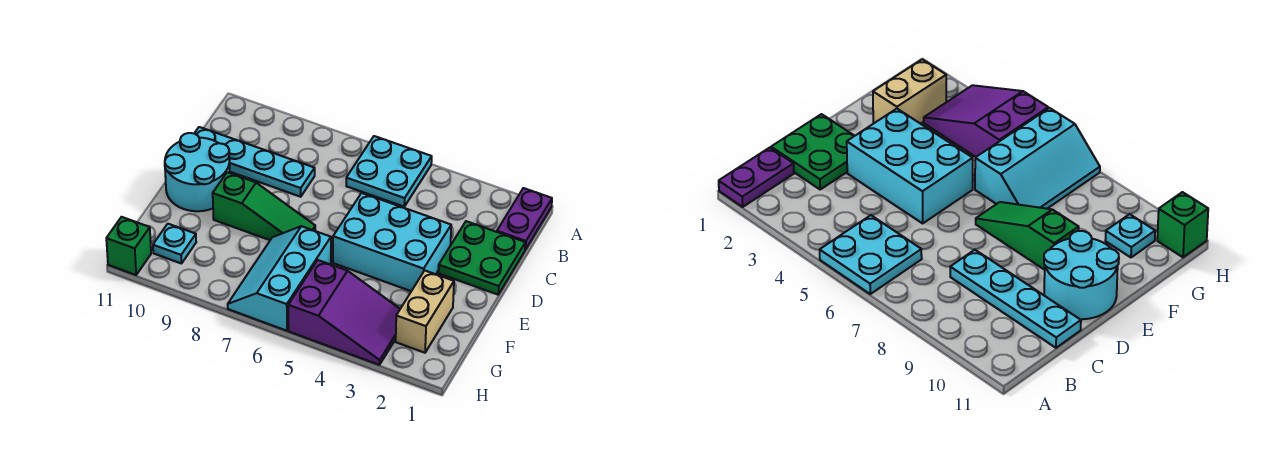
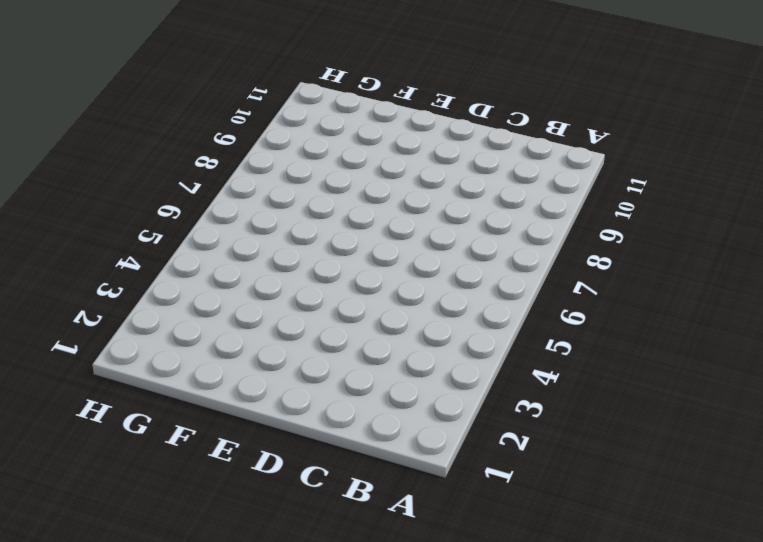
none -> purple plate A1:B1 level 1
none -> cyan plate A5:B6 level 1
none -> green plate C1:D2 level 1

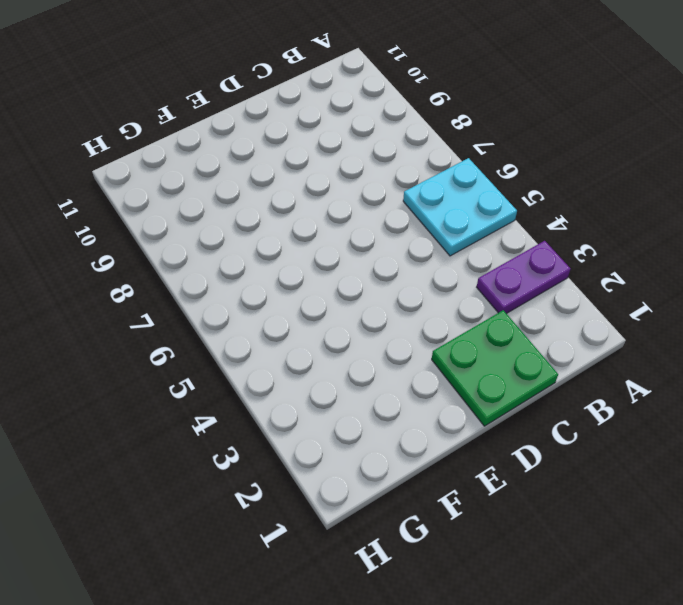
purple plate A3:B3 level 1 -> purple plate A1:B1 level 1
none -> cyan plate C8:C11 level 1
none -> cyan brick D3:E5 level 1
none -> cyan round brick D10:E11 level 1

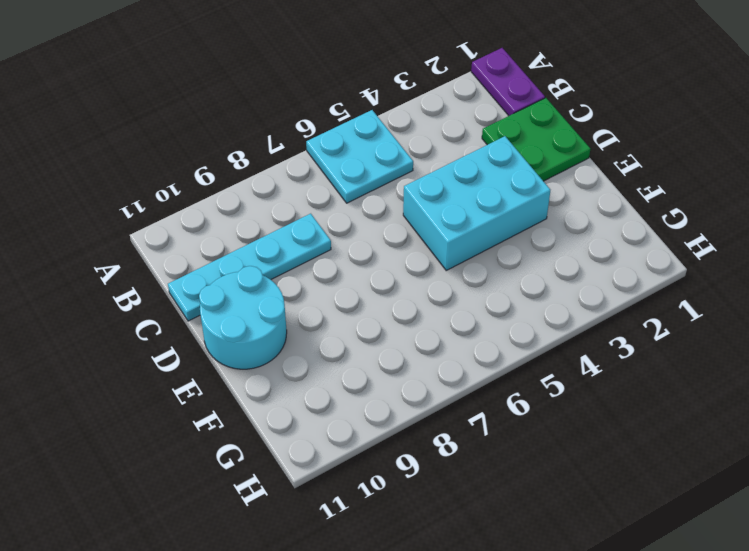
none -> green slope E7:E9 level 1 top 9
none -> tan brick F2:G2 level 1
none -> cyan slope F6:H7 level 1 top 6

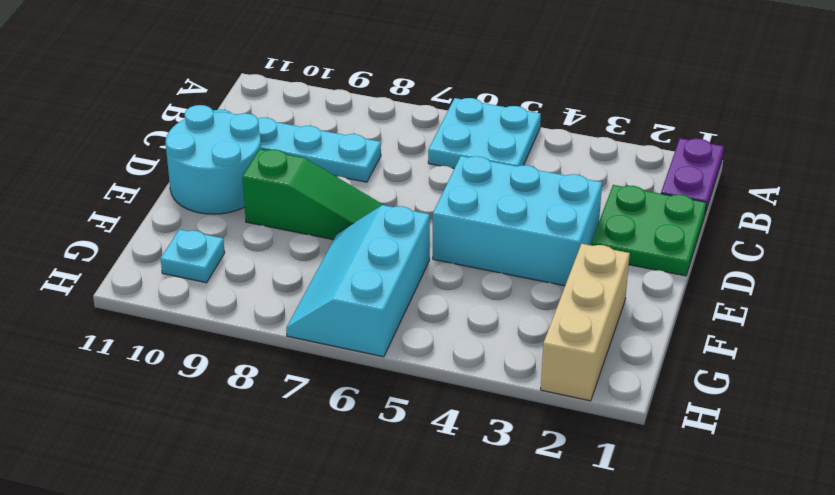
tan brick F2:H2 level 1 -> tan brick F2:G2 level 1
none -> purple slope G3:H5 level 1 top 5
none -> green brick H11 level 1

